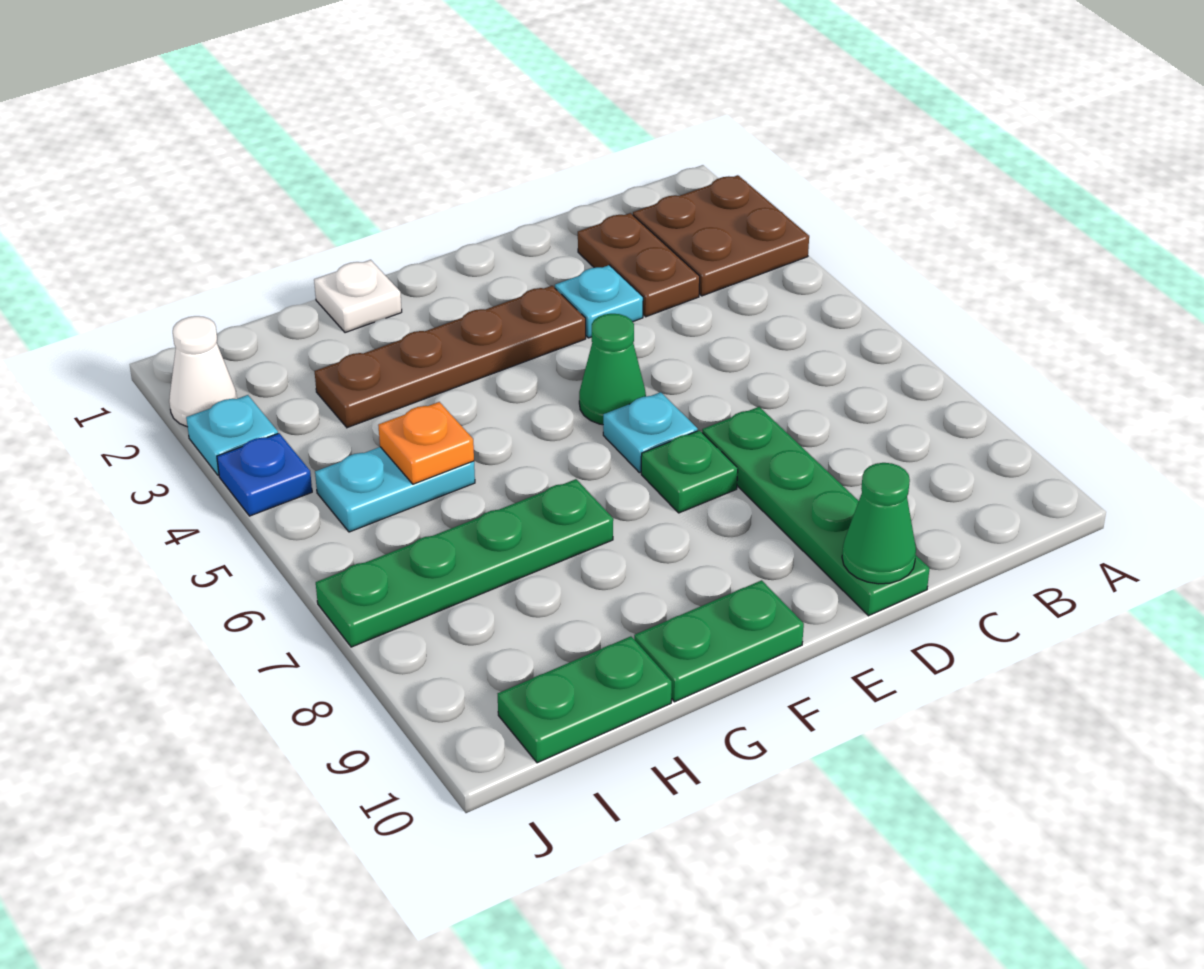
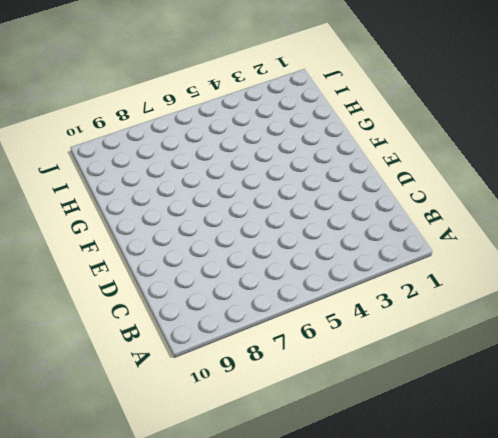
none -> brown plate A2:B3 level 1
none -> brown plate C2:C3 level 1
none -> cyan plate D3 level 1

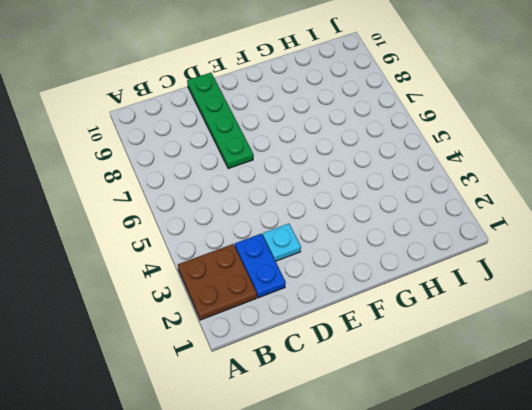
blue plate C2:C3 level 1 -> brown plate C2:C3 level 1
none -> brown plate E3:H3 level 1
none -> green cone E5 level 1
none -> cyan plate E6 level 1

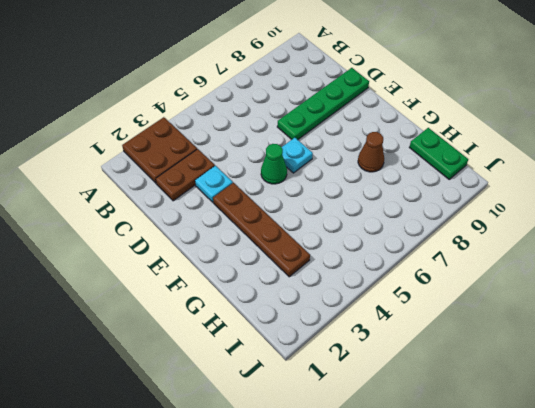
brown cone G8 level 1 -> none
none -> green plate E7 level 1
none -> green plate F10:G10 level 1
none -> white plate G1 level 1

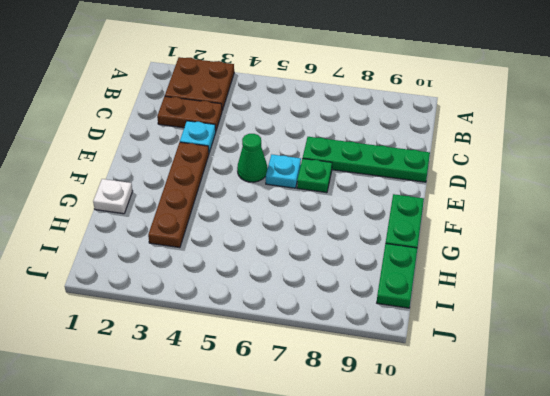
none -> green plate G7:J7 level 1
none -> cyan plate H5:I5 level 1
none -> white cone J2 level 1

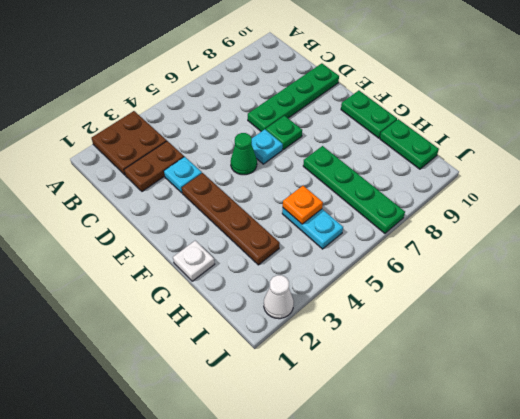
none -> cyan plate J3 level 1
none -> blue plate J4 level 1
none -> green cone D10 level 2

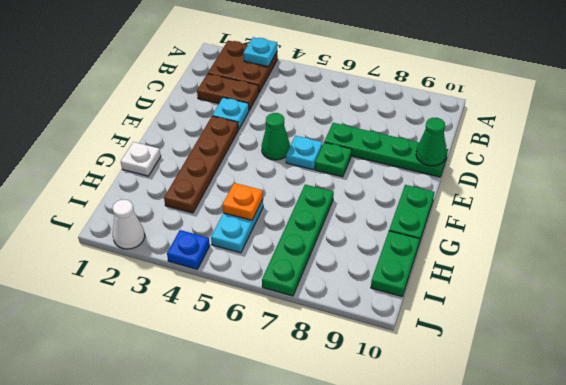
cyan plate A3 level 2 -> cyan plate J3 level 1

